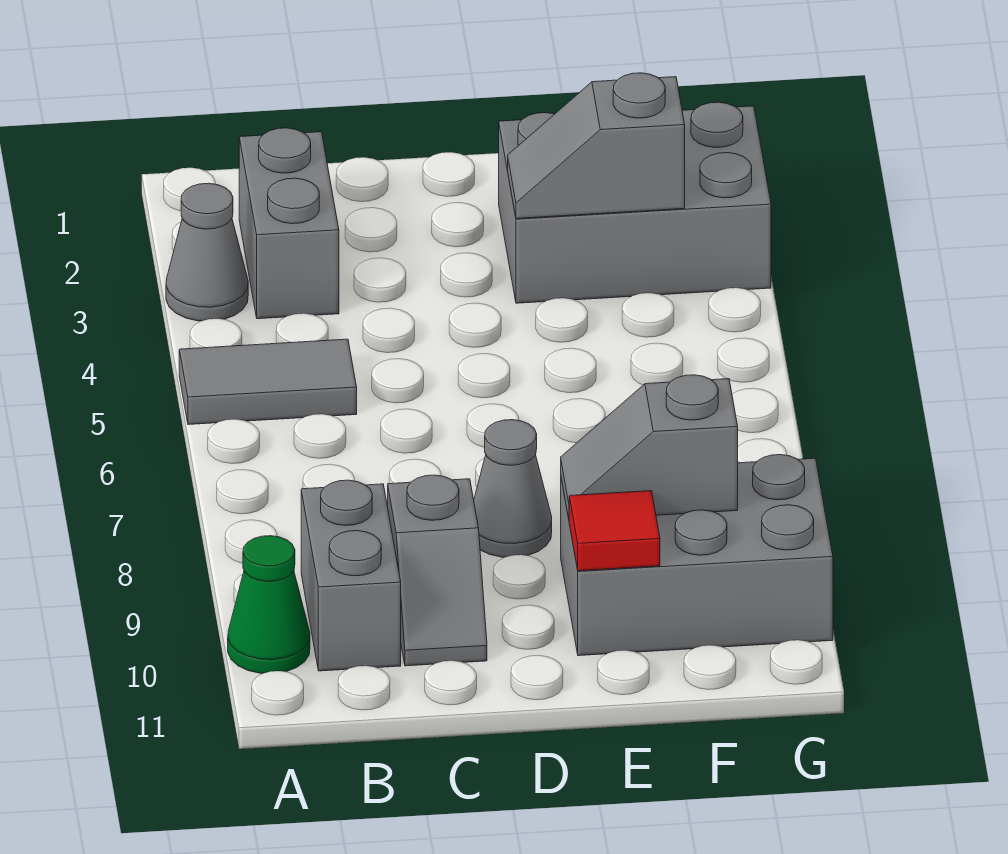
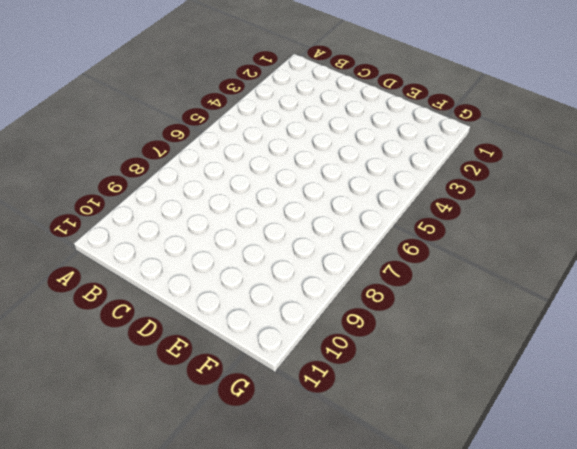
none -> grey cone A3 level 1
none -> grey tile A5:B5 level 1
none -> green cone A10 level 1

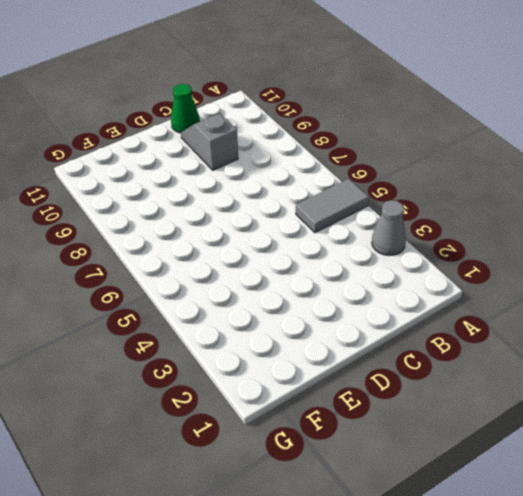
green cone C11 level 1 -> green cone A10 level 1
none -> grey brick B2:B3 level 1
none -> grey brick B9:B10 level 1
none -> grey cone D8 level 1

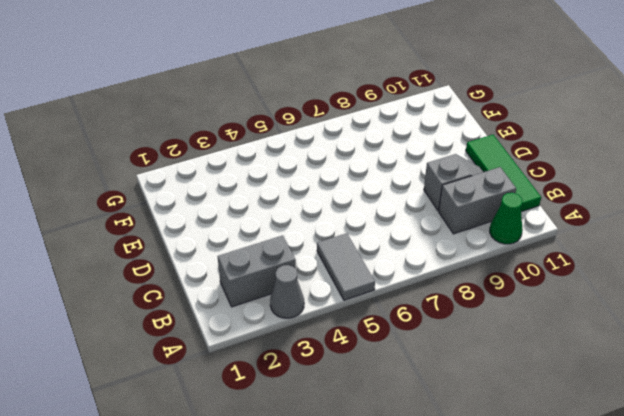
green tile B11:D11 level 1 -> none
none -> grey cone D8 level 1
none -> grey brick E2:G3 level 1
none -> grey brick E9:G10 level 1

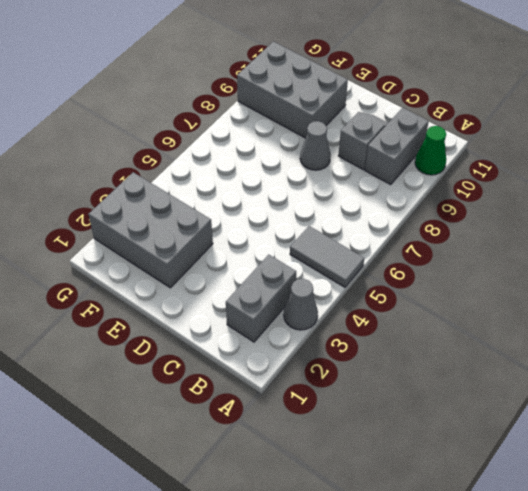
none -> grey slope E3:F3 level 2 top F
none -> grey slope E9:F9 level 2 top F
none -> red tile E10 level 2

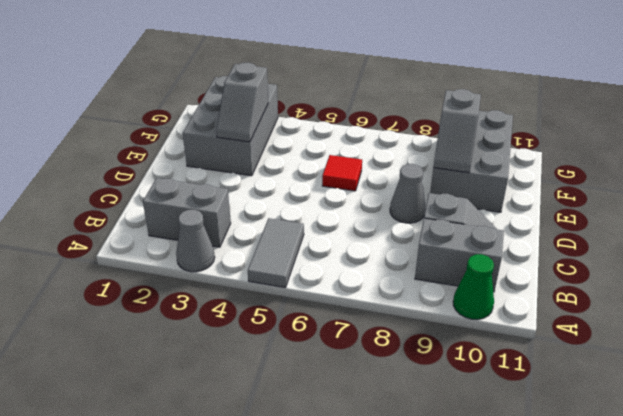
red tile E6 level 1 -> red tile E10 level 2

